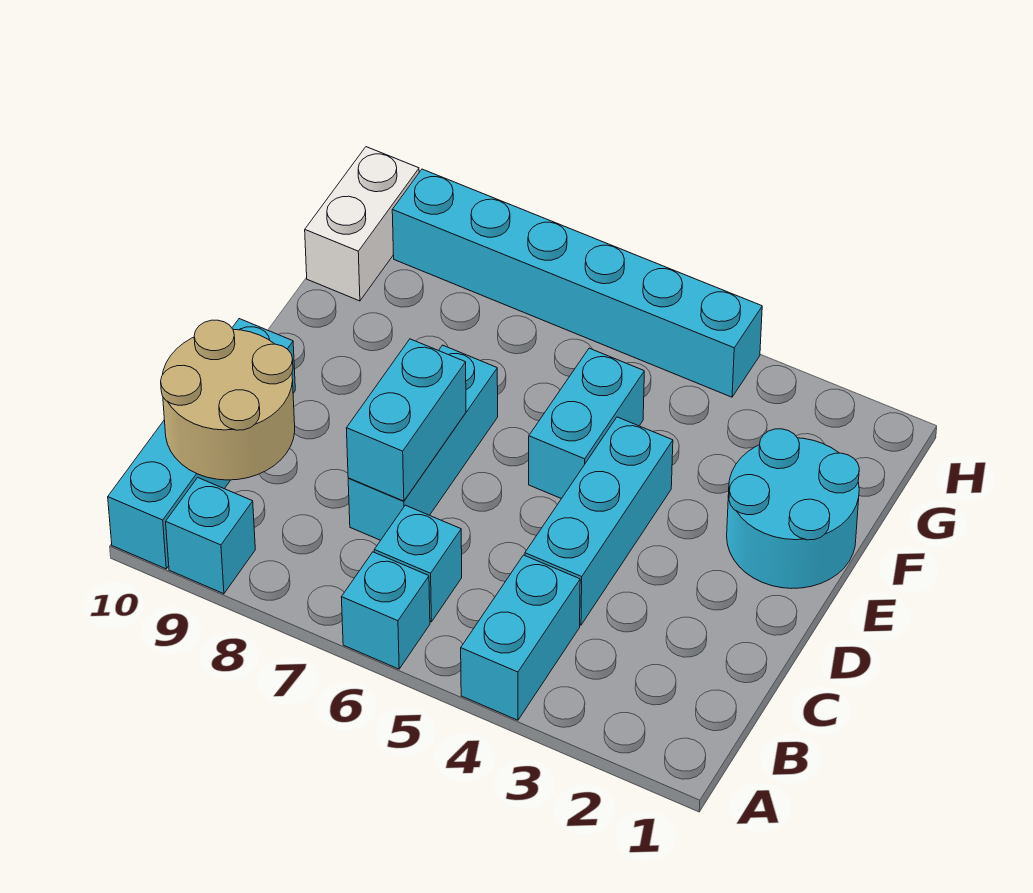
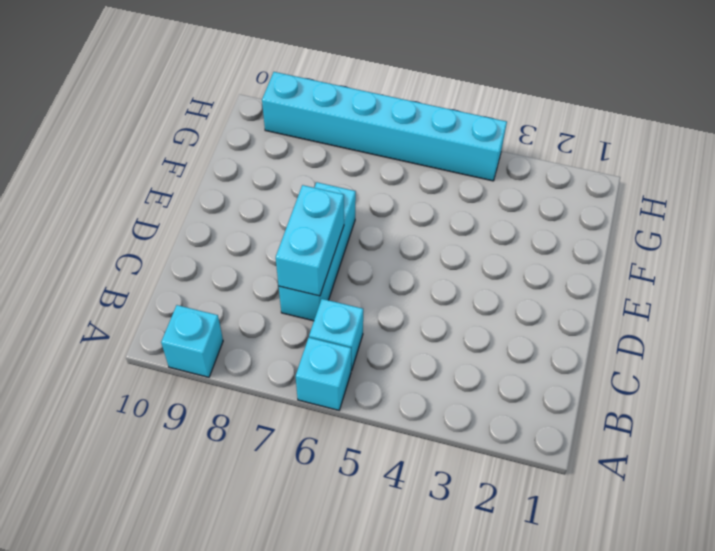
none -> cyan brick A4:B4 level 1
none -> cyan brick A10:D10 level 1
none -> cyan brick C4:E4 level 1

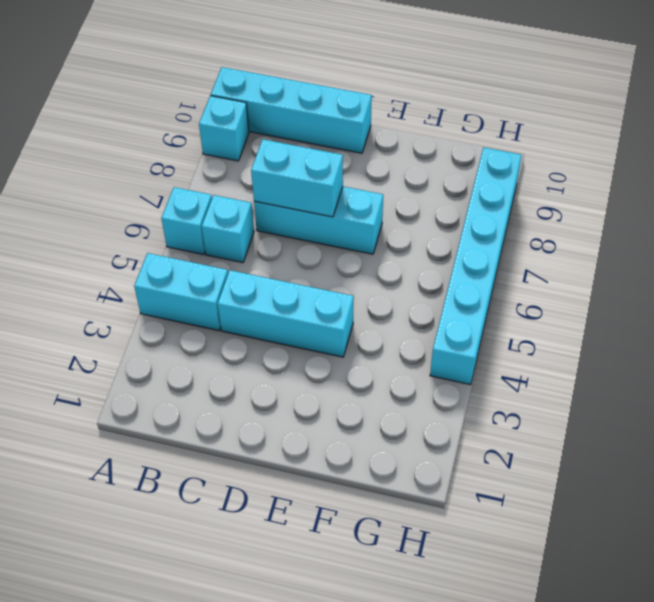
none -> cyan round brick E1:F2 level 1
none -> cyan brick E5:F5 level 1
none -> white brick G10:H10 level 1

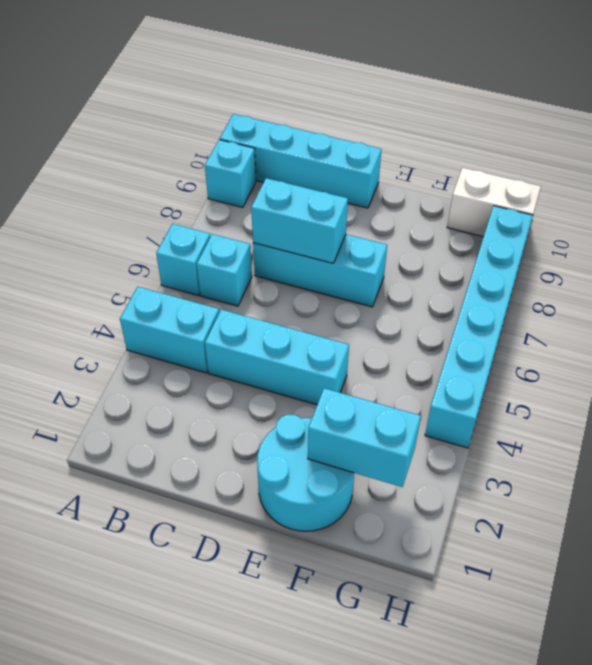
cyan brick F2:G2 level 2 -> cyan brick E5:F5 level 1
none -> tan round brick B9:C10 level 2

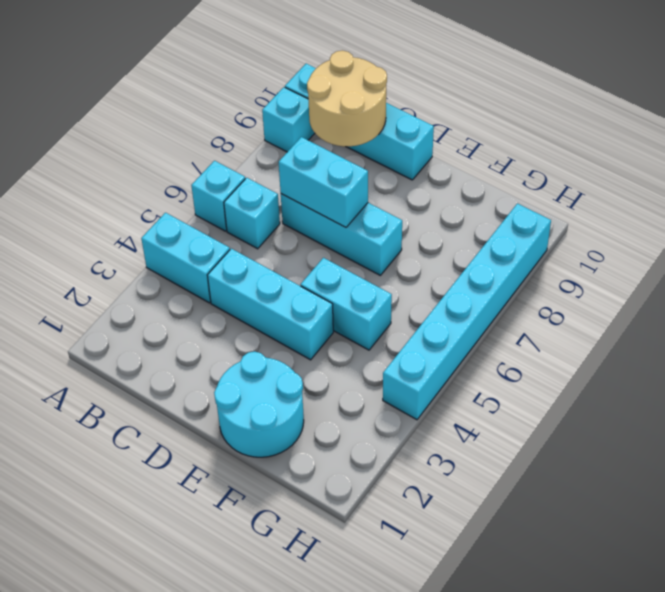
none -> white brick G10:H10 level 1

